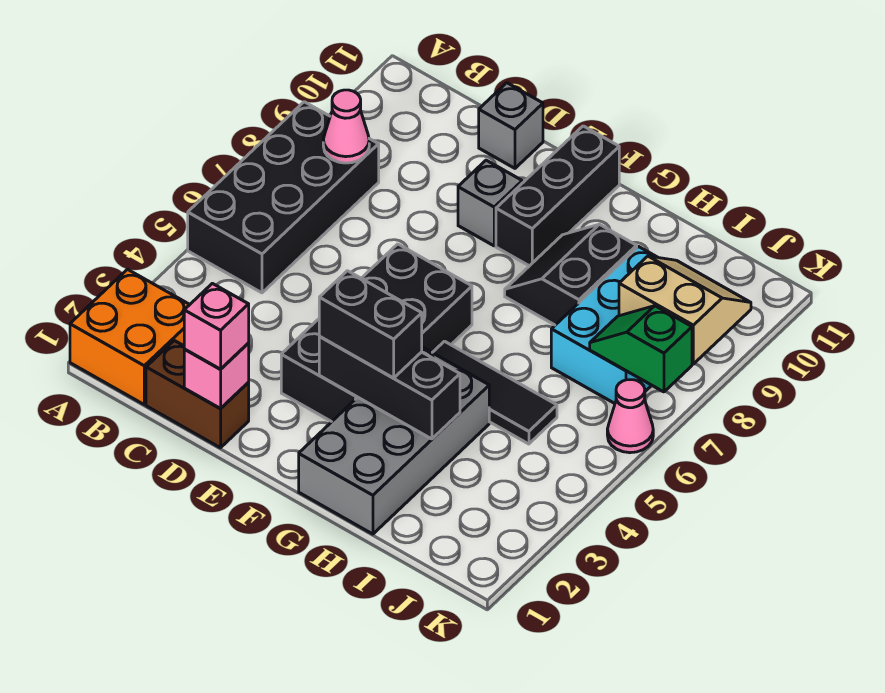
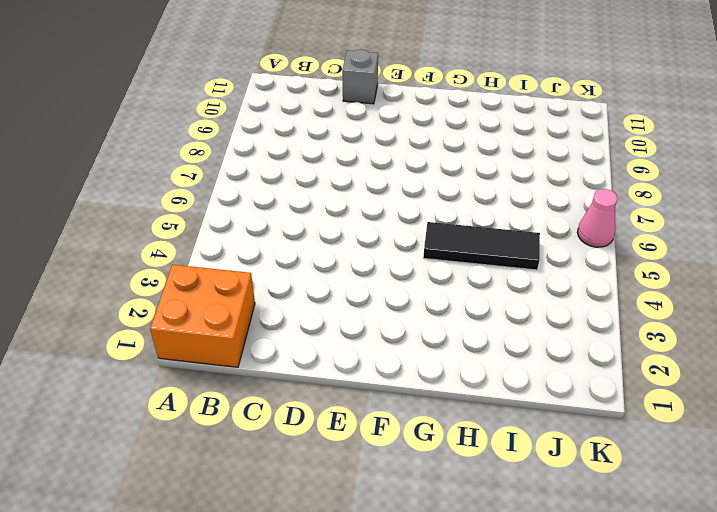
none -> black brick A5:B8 level 1
none -> brown brick C1:D1 level 1
none -> black brick E3:F6 level 1

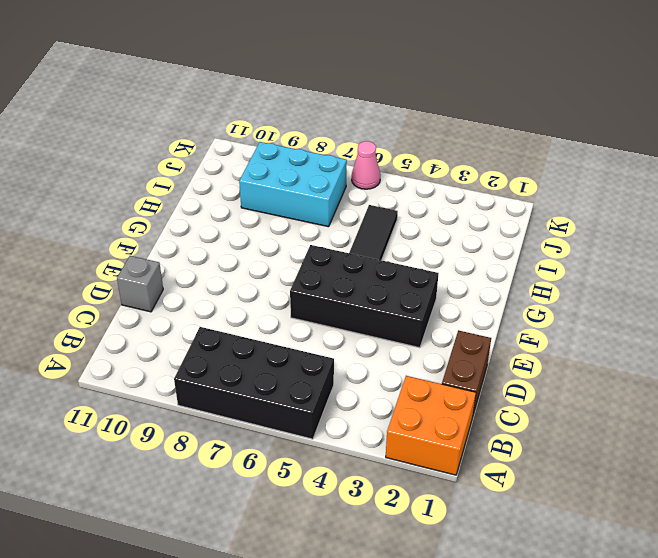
none -> grey brick E9 level 1
none -> black brick F9:F11 level 1
none -> grey brick G1:H4 level 1

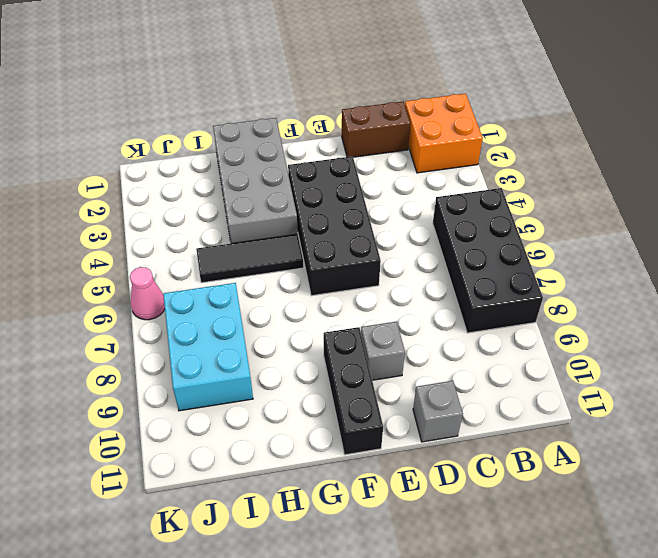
none -> black slope G8:H9 level 1 top H
none -> pink cone B8 level 2
none -> pink brick D1 level 2

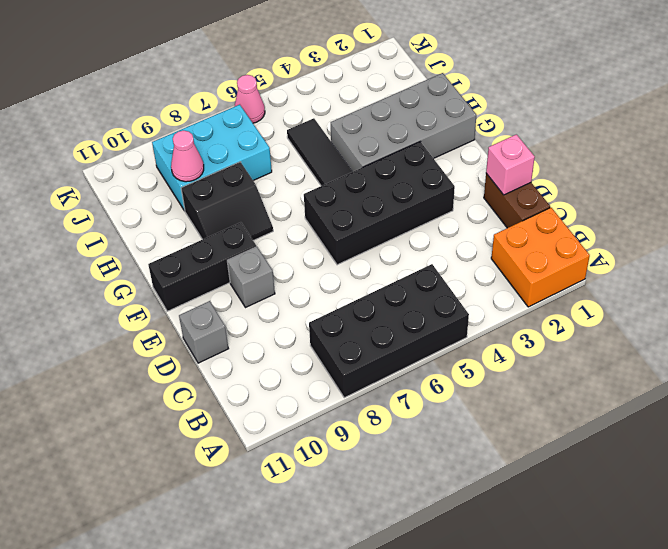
pink cone I9 level 2 -> pink cone B8 level 2
none -> black brick F3:H3 level 2
none -> green slope J7:K7 level 2 top K
none -> tan slope J8:K9 level 2 top 8

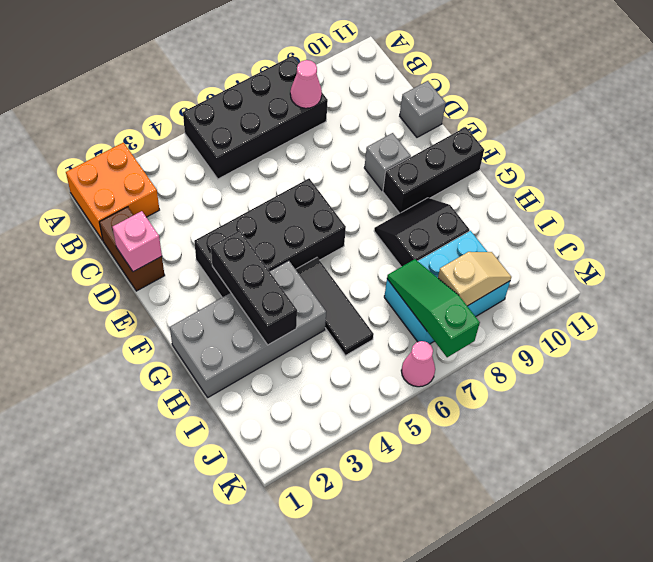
green slope I7:K7 level 2 top K -> green slope J7:K7 level 2 top K
tan slope J8:J9 level 2 top 8 -> tan slope J8:K9 level 2 top 8
none -> pink brick D1 level 3
none -> black brick F3:G3 level 3

